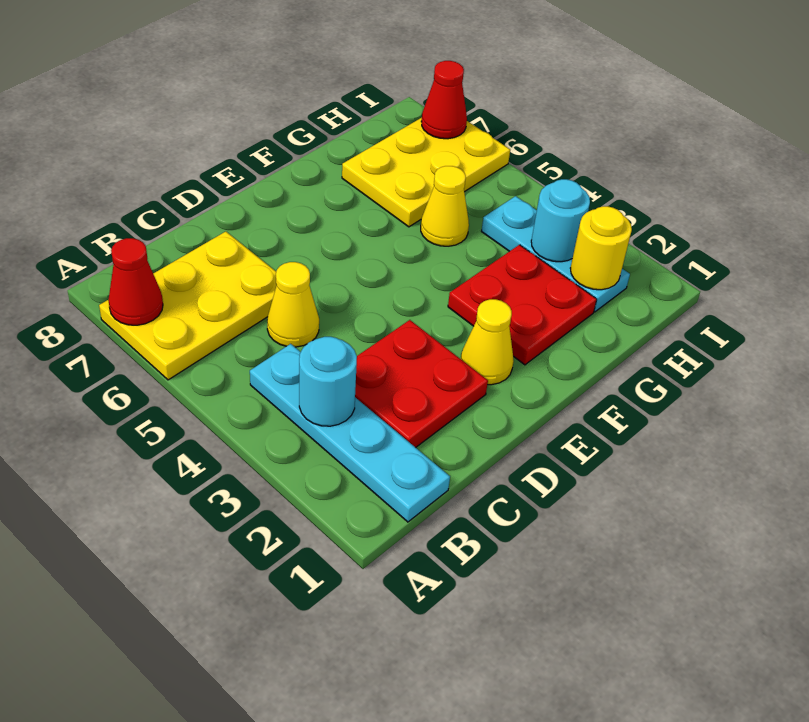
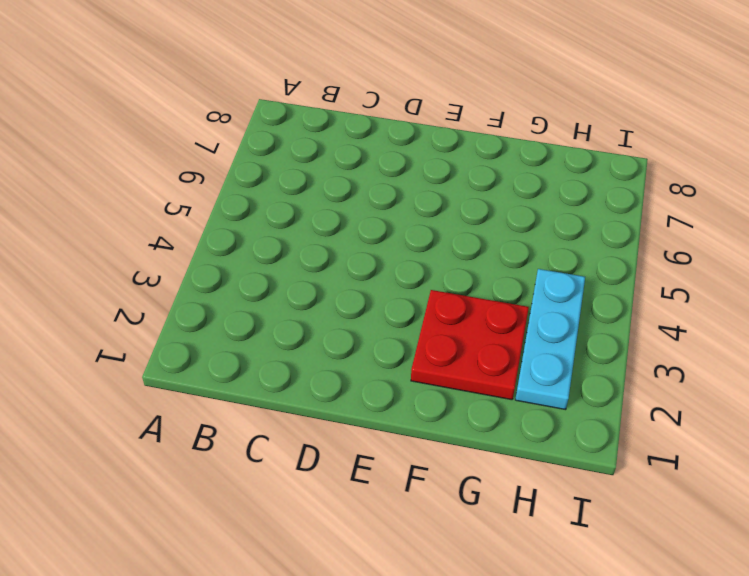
none -> yellow plate A6:C7 level 1
none -> cyan plate B1:B4 level 1
none -> red plate C2:D3 level 1

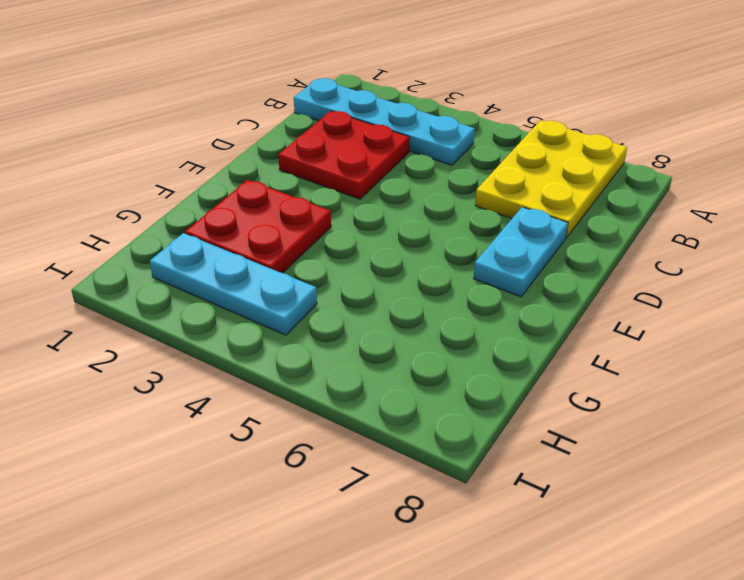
cyan plate D7:E7 level 1 -> none
none -> yellow cone C5 level 1
none -> yellow cone E2 level 1
none -> yellow cone G5 level 1

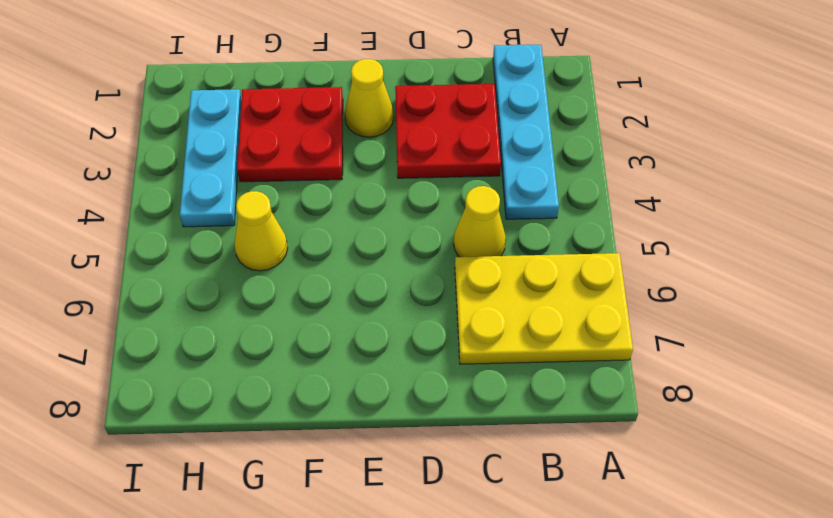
none -> yellow plate G6:I7 level 1
none -> red cone A7 level 2
none -> cyan round brick B3 level 2

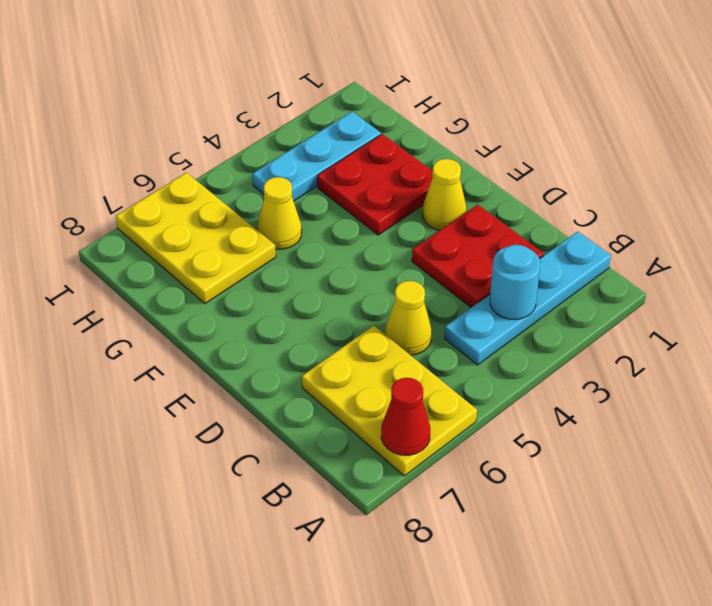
none -> yellow round brick H2 level 2
none -> cyan round brick H3 level 2
none -> red cone I7 level 2

